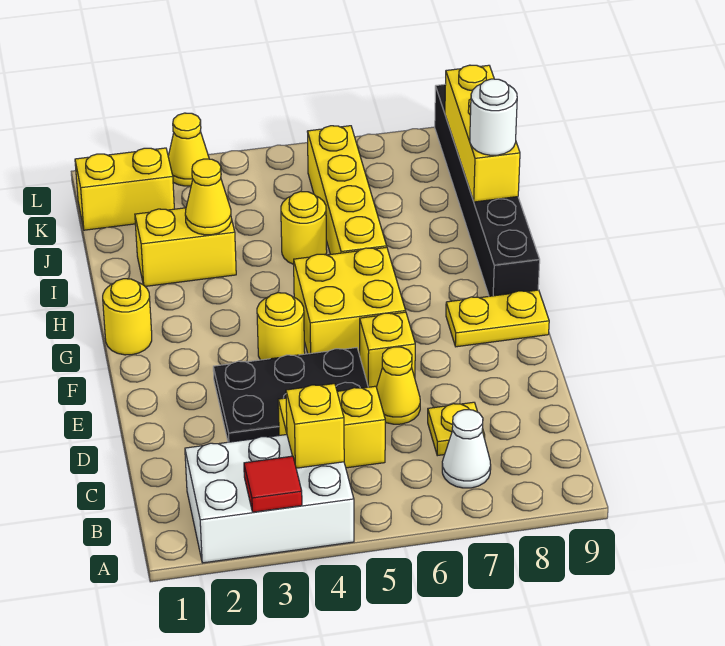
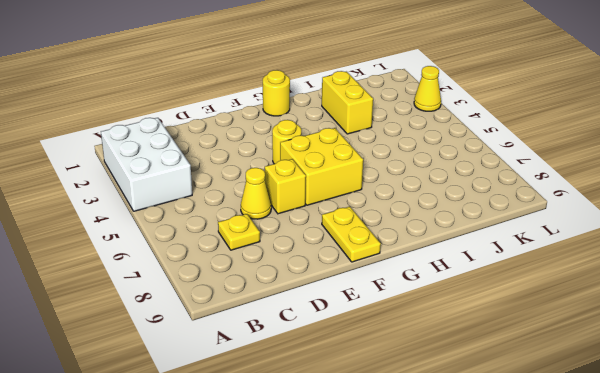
none -> white cone B7 level 1
none -> yellow brick C4:C5 level 1
none -> black plate D3:E5 level 1

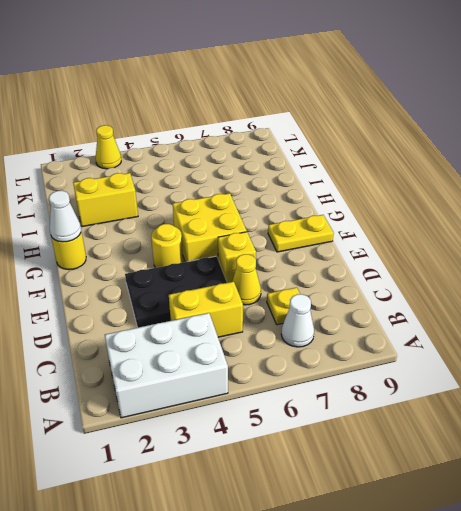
white cone G1 level 2 -> none
none -> black brick G9:L9 level 1
none -> yellow brick H6:K6 level 1
none -> yellow round brick I5 level 1

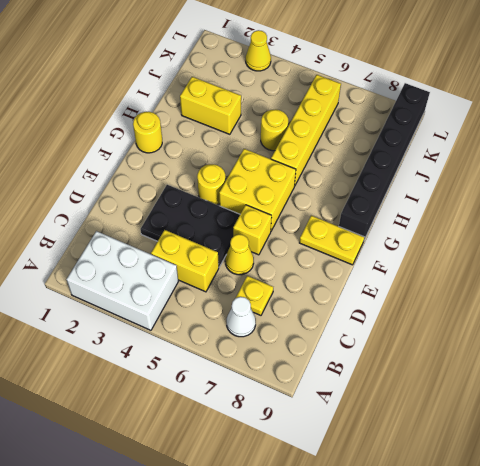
none -> yellow brick K1:K2 level 1
none -> red tile A3 level 2
none -> yellow brick B4 level 2

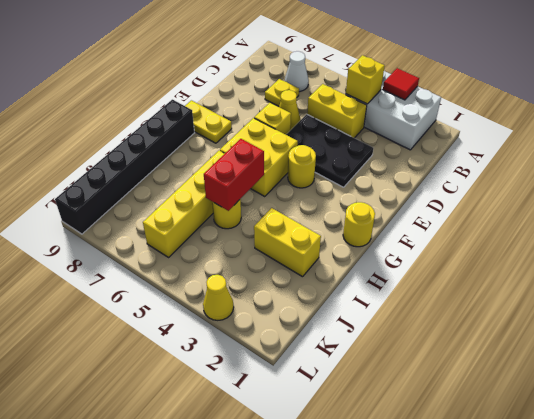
red brick H5:I5 level 2 -> none
none -> yellow brick K1:K2 level 1
none -> yellow cone I3 level 2
none -> yellow brick I9:K9 level 2

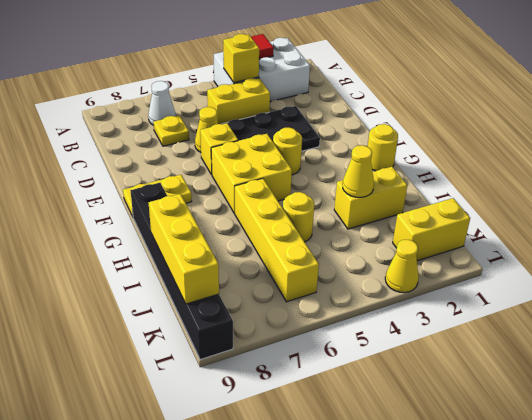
none -> white round brick I9 level 3

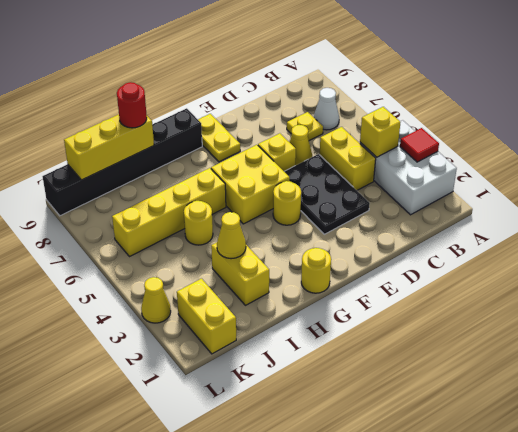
red round brick I9 level 3 -> white round brick I9 level 3

